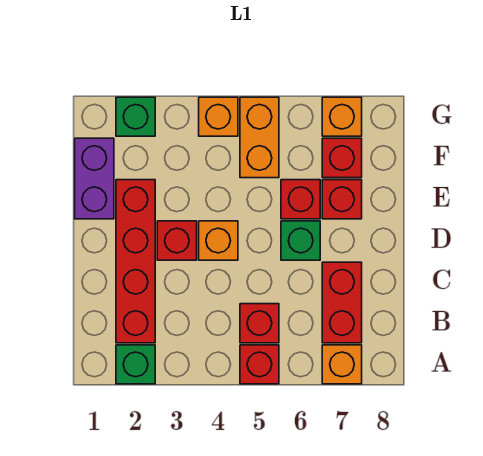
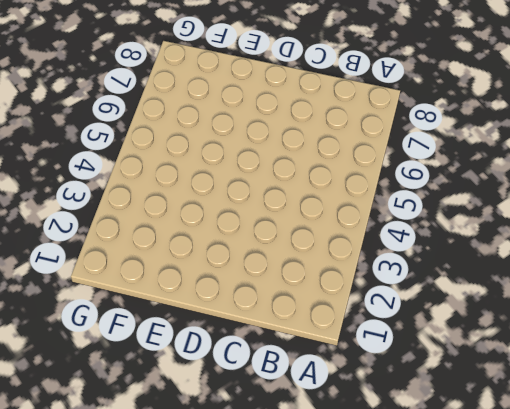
none -> green brick A2 level 1
none -> red brick A5 level 1
none -> orange brick A7 level 1

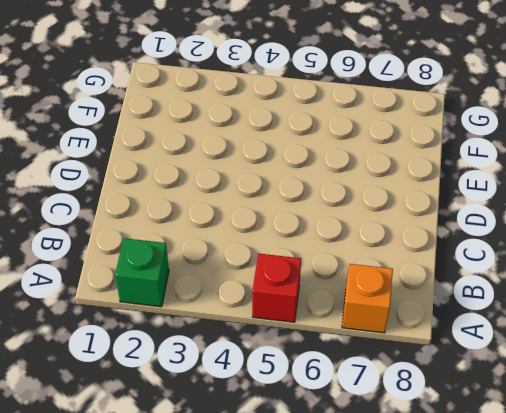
none -> red brick B2:E2 level 1
none -> red brick B5 level 1
none -> red brick B7:C7 level 1

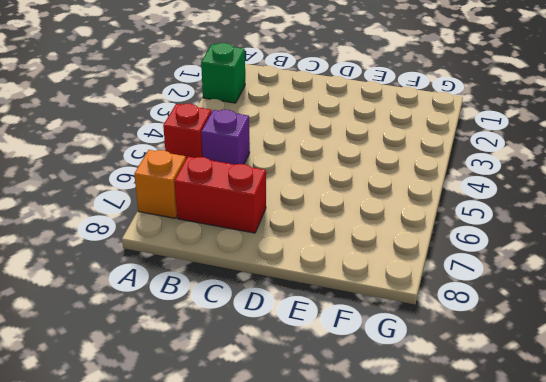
purple brick B5 level 1 -> red brick B5 level 1
none -> red brick B2:E2 level 1
none -> red brick D3 level 1
none -> orange brick D4 level 1

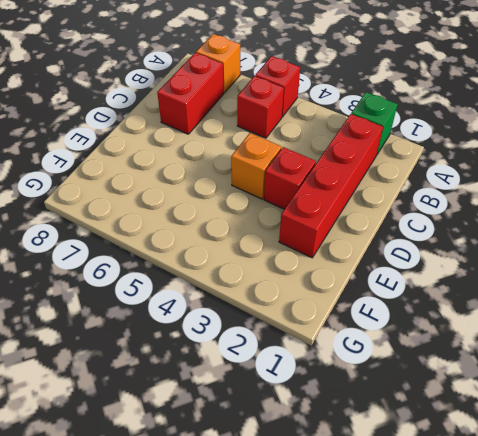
none -> green brick D6 level 1
none -> purple brick E1:F1 level 1
none -> red brick E6 level 1

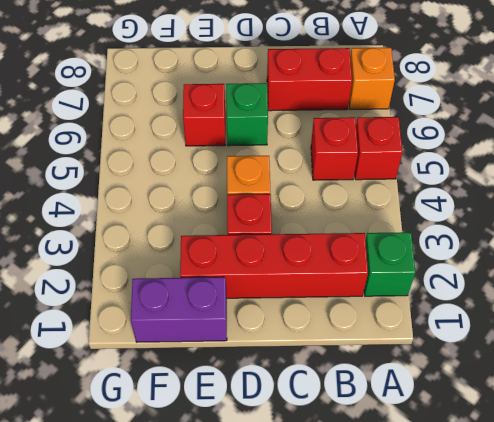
none -> red brick E7 level 1
none -> orange brick F5:G5 level 1
none -> red brick F7 level 1

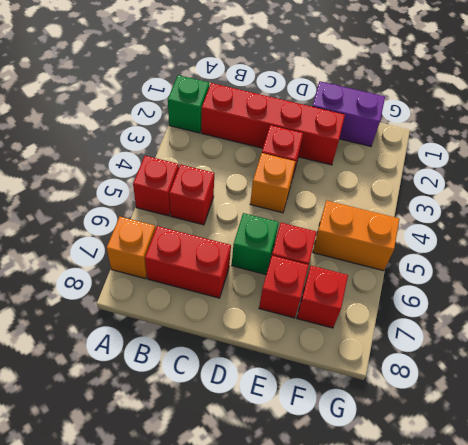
none -> green brick G2 level 1
none -> orange brick G4 level 1
none -> orange brick G7 level 1

